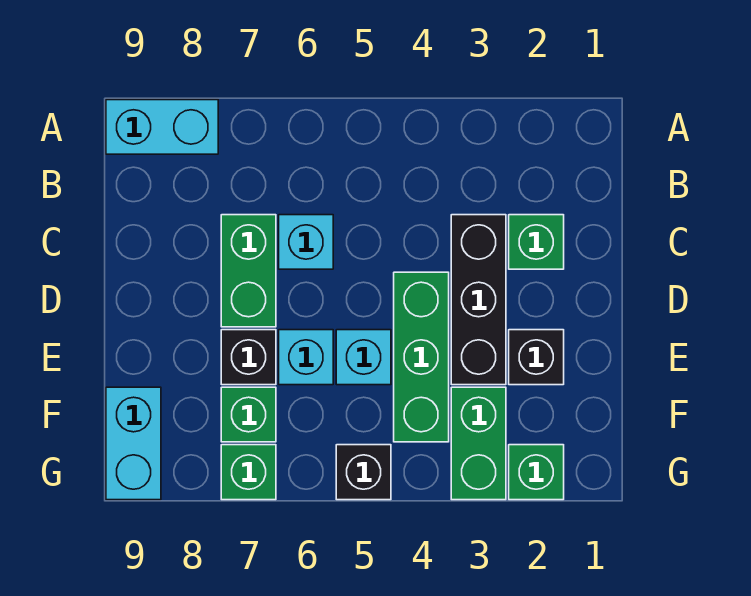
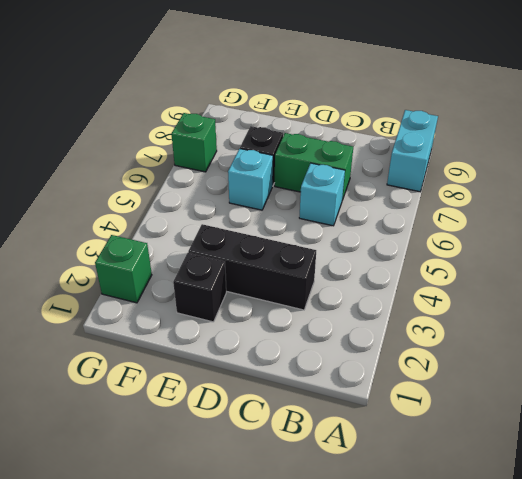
none -> green brick C2 level 1
none -> green brick D4:F4 level 1
none -> cyan brick E5 level 1

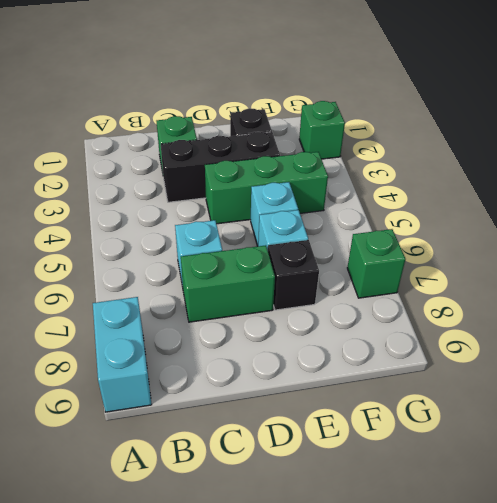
none -> green brick F3:G3 level 1
none -> green brick F7 level 1
none -> cyan brick F9:G9 level 1

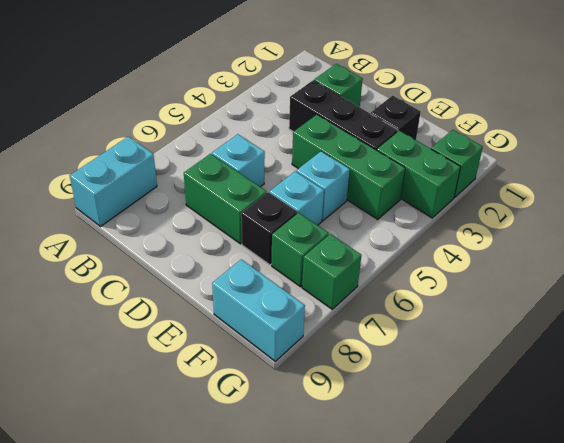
none -> black brick G5 level 1

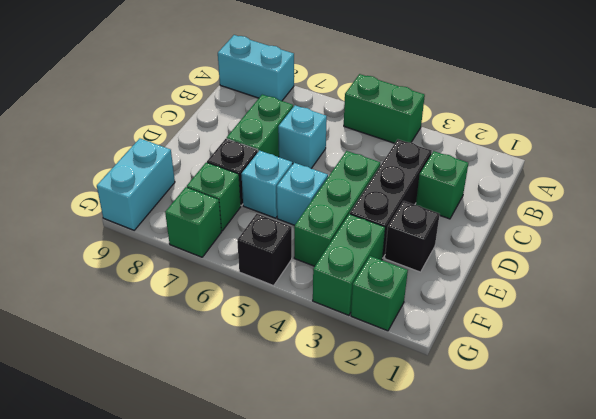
green brick A4:A5 level 1 -> none

